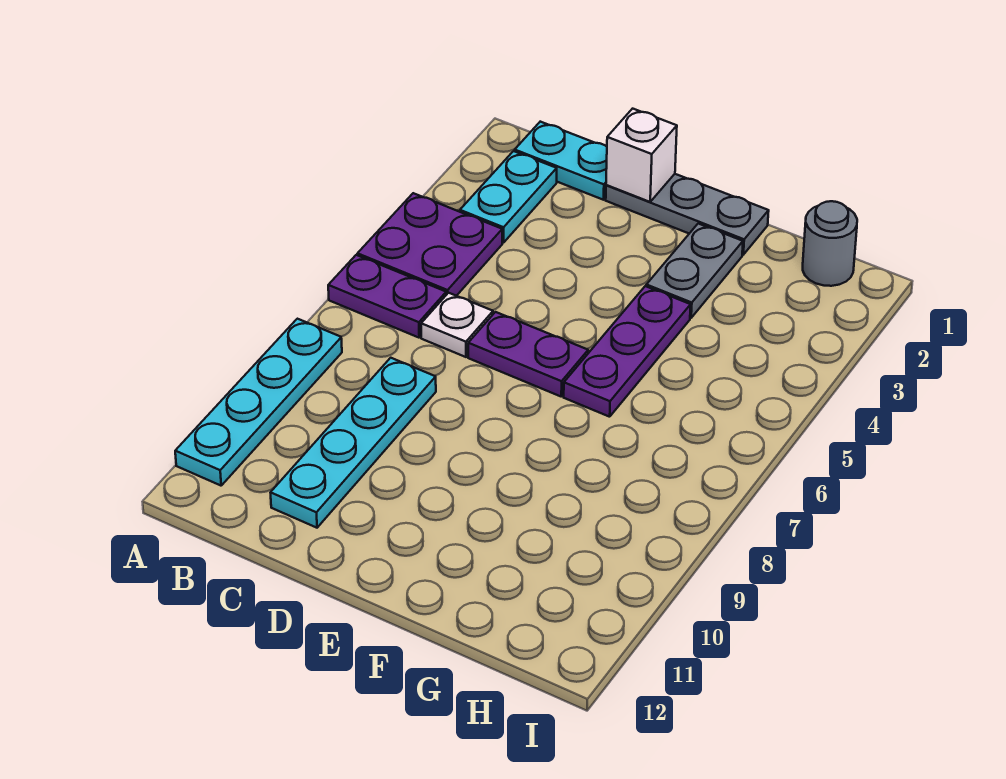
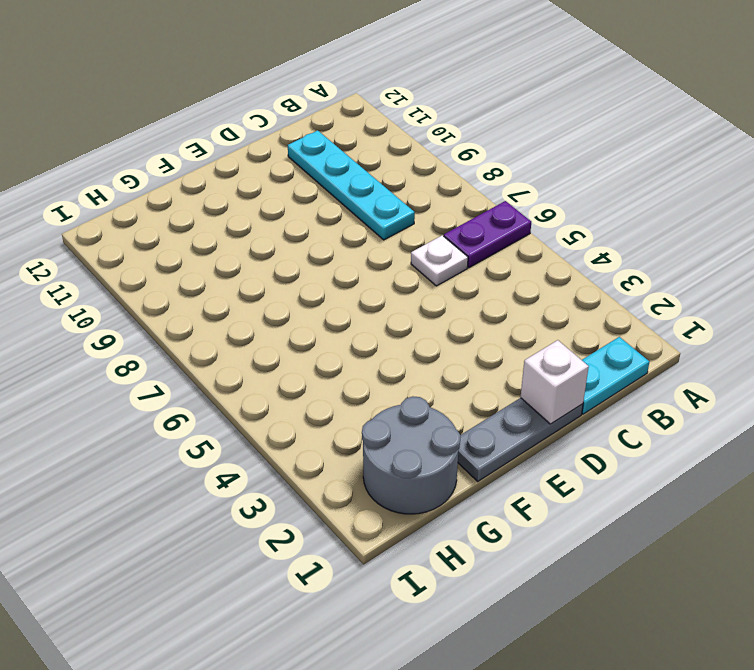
grey round brick G1:H2 level 1 -> grey round brick H1 level 1
none -> purple plate A4:B5 level 1
none -> cyan plate A8:A11 level 1
none -> cyan plate B2:B3 level 1

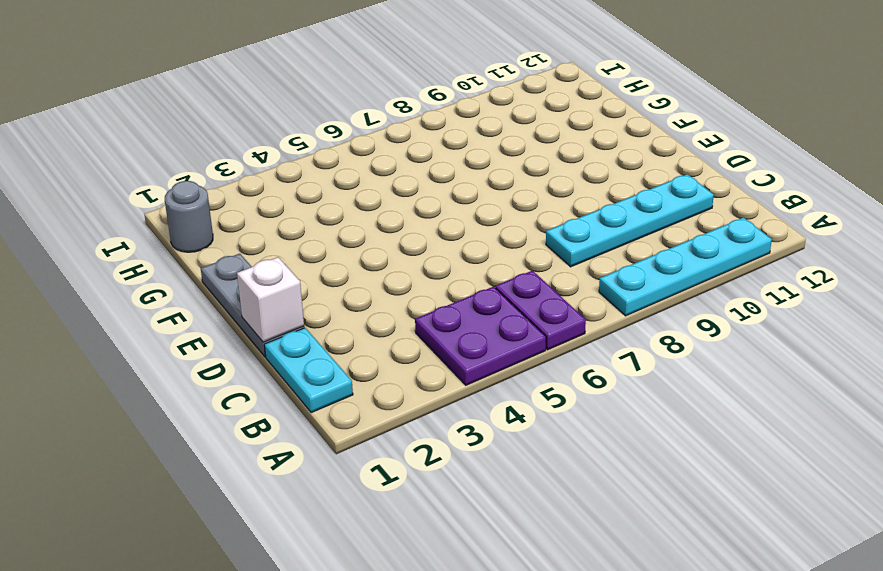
none -> cyan plate B2:B3 level 1
none -> white plate C6 level 1
none -> purple plate D6:E6 level 1

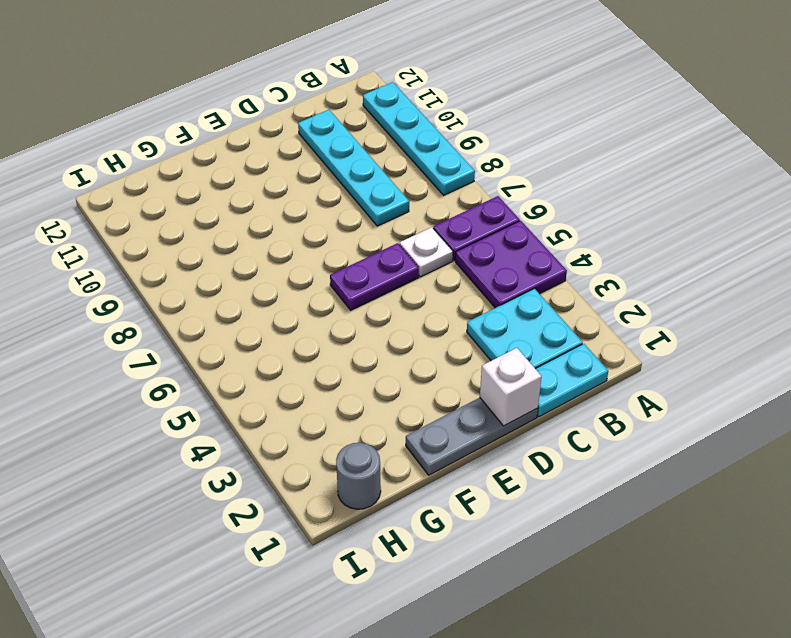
cyan plate B2:C3 level 1 -> cyan plate B2:B3 level 1
none -> grey plate F2:F3 level 1
none -> purple plate F4:F6 level 1

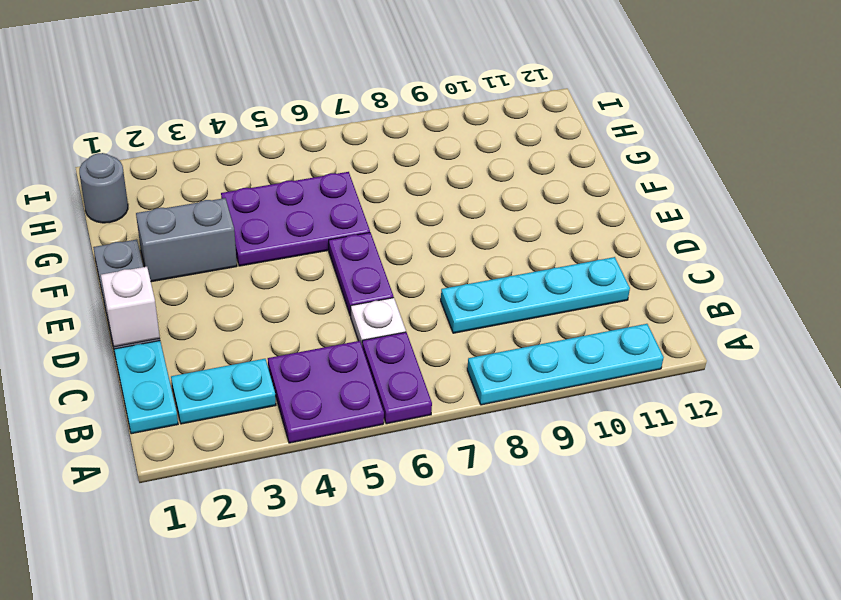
grey brick F2:F3 level 1 -> grey plate F2:F3 level 1
purple plate F4:G6 level 1 -> purple plate F4:F6 level 1

